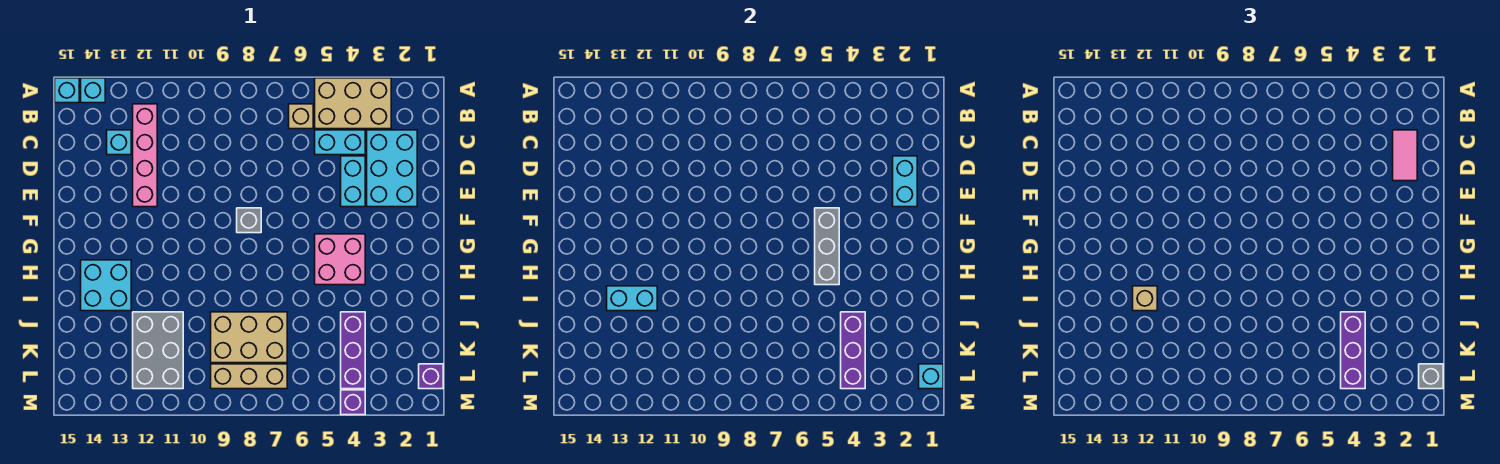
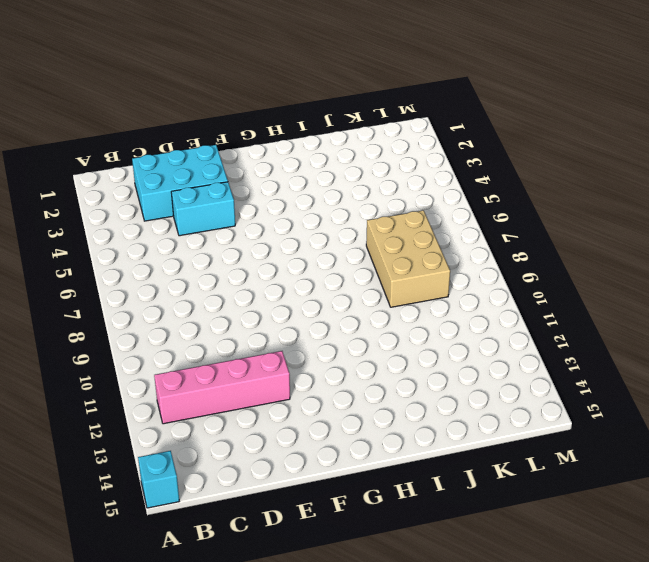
none -> tan brick A3:B5 level 1
none -> cyan brick A14 level 1
none -> tan brick B6 level 1

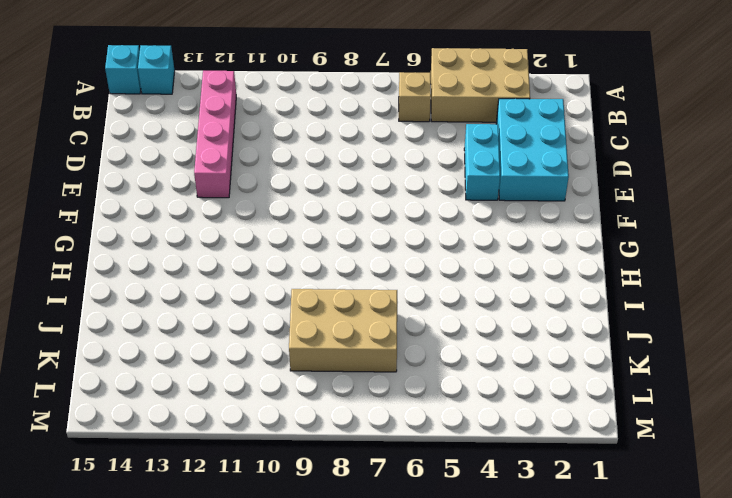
none -> cyan brick C4:C5 level 1
none -> cyan brick C13 level 1
none -> grey brick F8 level 1

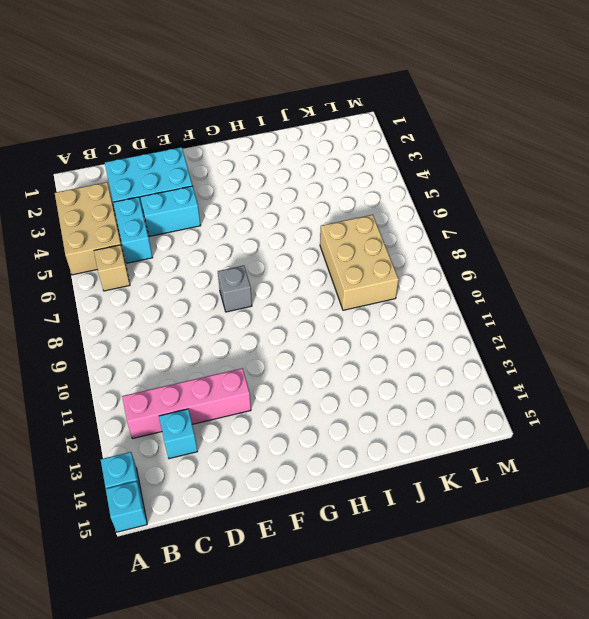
none -> pink brick G4:H5 level 1
none -> cyan brick H13:I14 level 1
none -> purple brick J4:L4 level 1

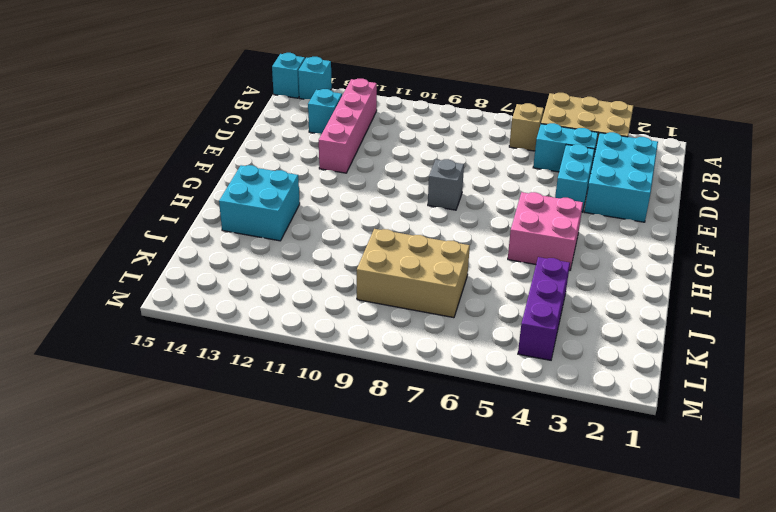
none -> grey brick J11:L12 level 1
none -> purple brick L1 level 1
none -> tan brick L7:L9 level 1

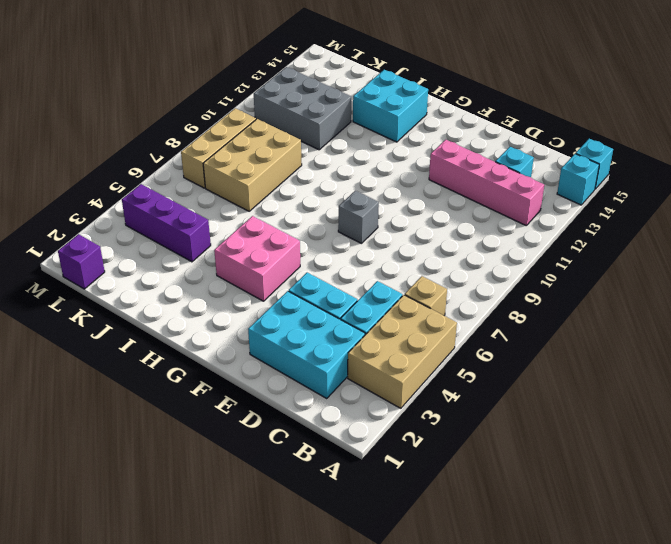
none -> purple brick M4 level 1
none -> cyan brick D2:E2 level 2
none -> grey brick F5:H5 level 2

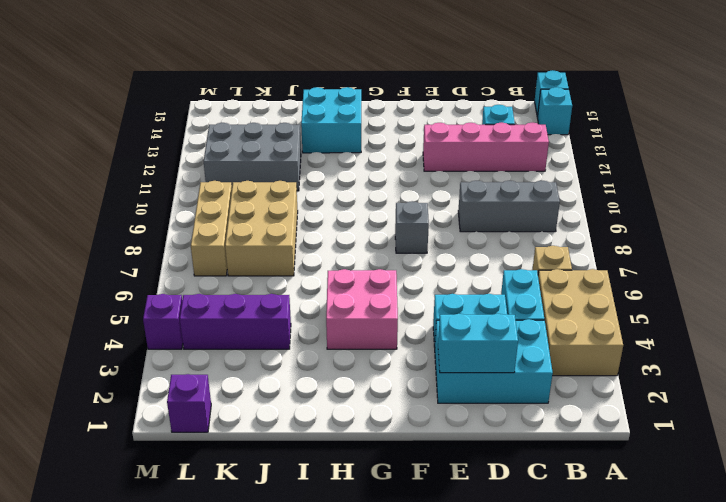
grey brick B9:D9 level 1 -> grey brick F5:H5 level 2
none -> cyan brick I12:I13 level 2
none -> purple brick J4:L4 level 2
none -> cyan brick L1 level 2

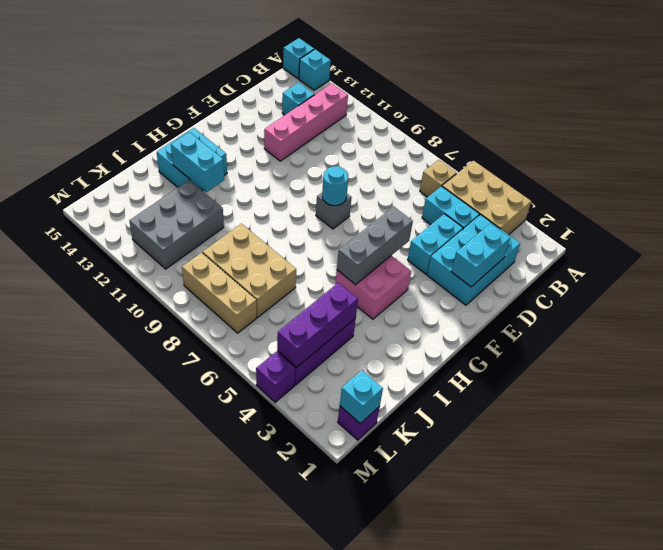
cyan round brick F8 level 2 -> none
none -> pink tile C2:D2 level 3
none -> tan brick I12 level 3
none -> purple brick J4:L4 level 3

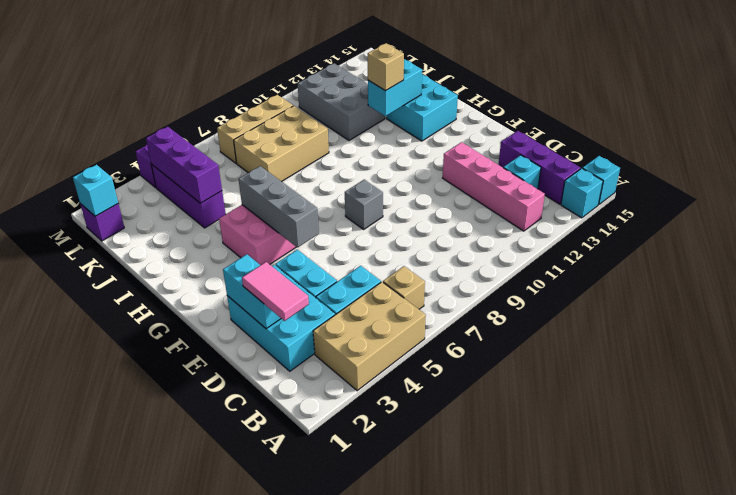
purple brick B14:D14 level 1 -> purple brick J4:L4 level 3
none -> grey brick L1 level 3

